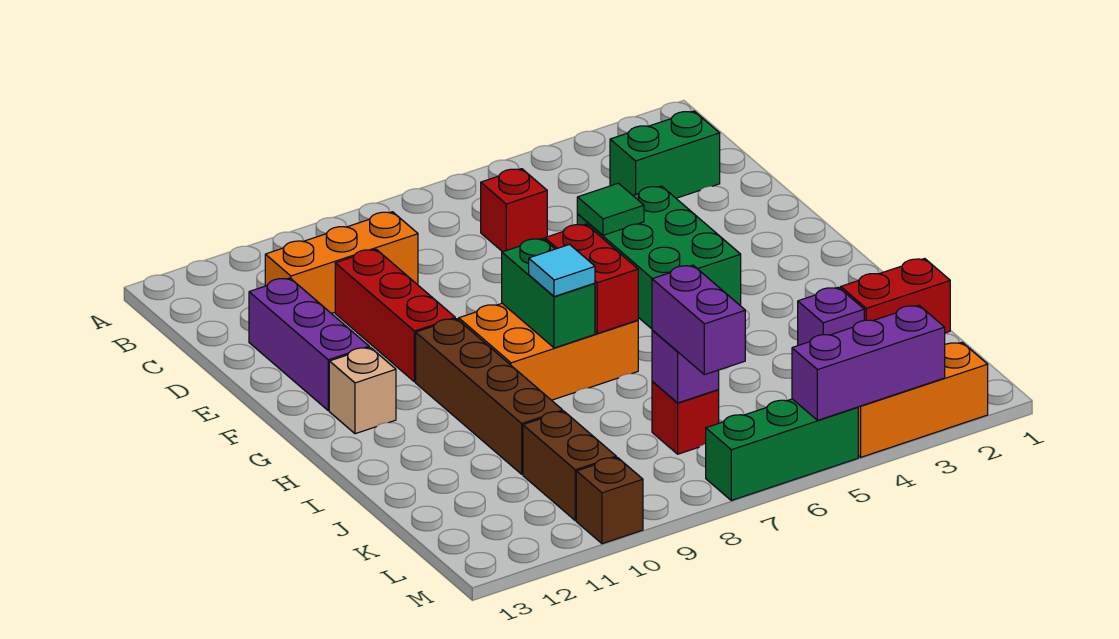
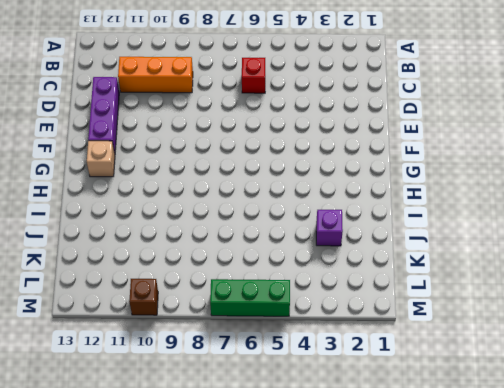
none -> green brick C2:C3 level 1
none -> red brick D10:F10 level 1
none -> green brick E4:G5 level 1

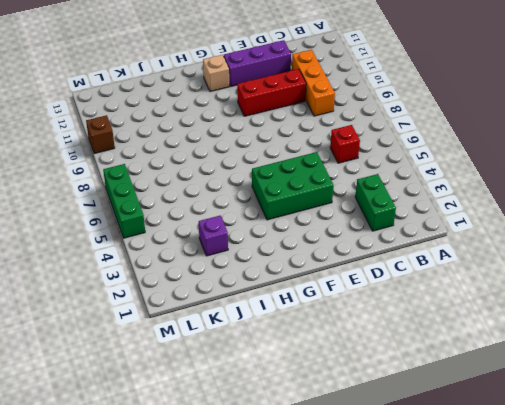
none -> orange brick G7:H9 level 1
none -> brown brick G10:J10 level 1
none -> red brick J1:J2 level 1

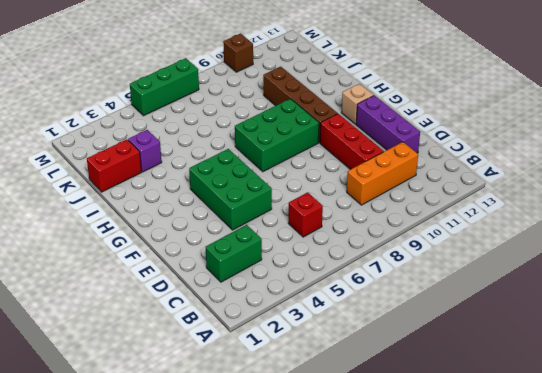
green brick G7:H9 level 1 -> orange brick G7:H9 level 1
none -> red brick K7 level 1
none -> brown brick K10:L10 level 1
none -> orange brick M2:M4 level 1

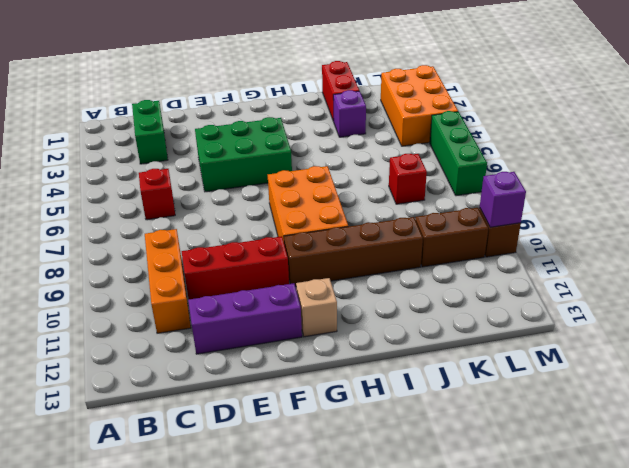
orange brick L2:M4 level 1 -> orange brick M2:M4 level 1
purple brick M10 level 2 -> purple brick K7 level 2
none -> green tile E5 level 2
none -> red brick G7:H7 level 2
none -> green brick G8:H8 level 2

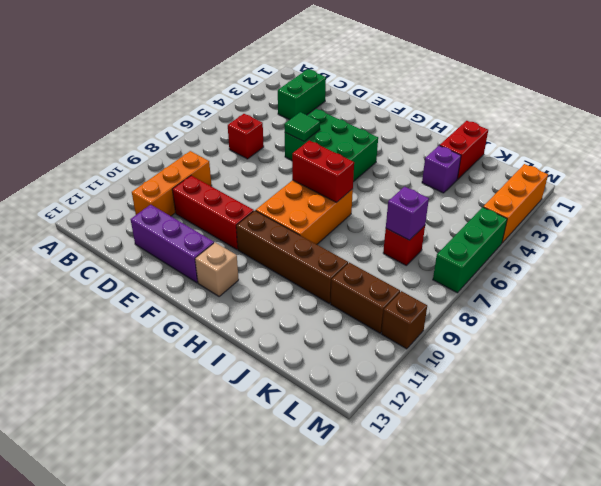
none -> green brick G8:H8 level 2
none -> purple brick M3:M5 level 2
none -> cyan tile H8 level 3

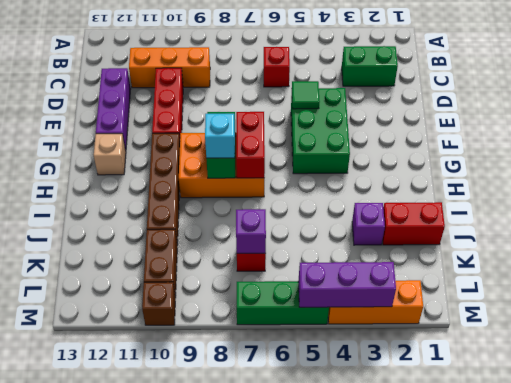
cyan brick H8 level 3 -> cyan tile H8 level 3
none -> purple brick K7:L7 level 3

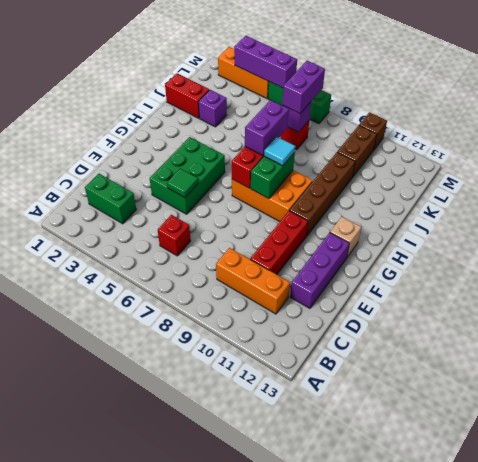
purple brick H7:I7 level 3 -> none

